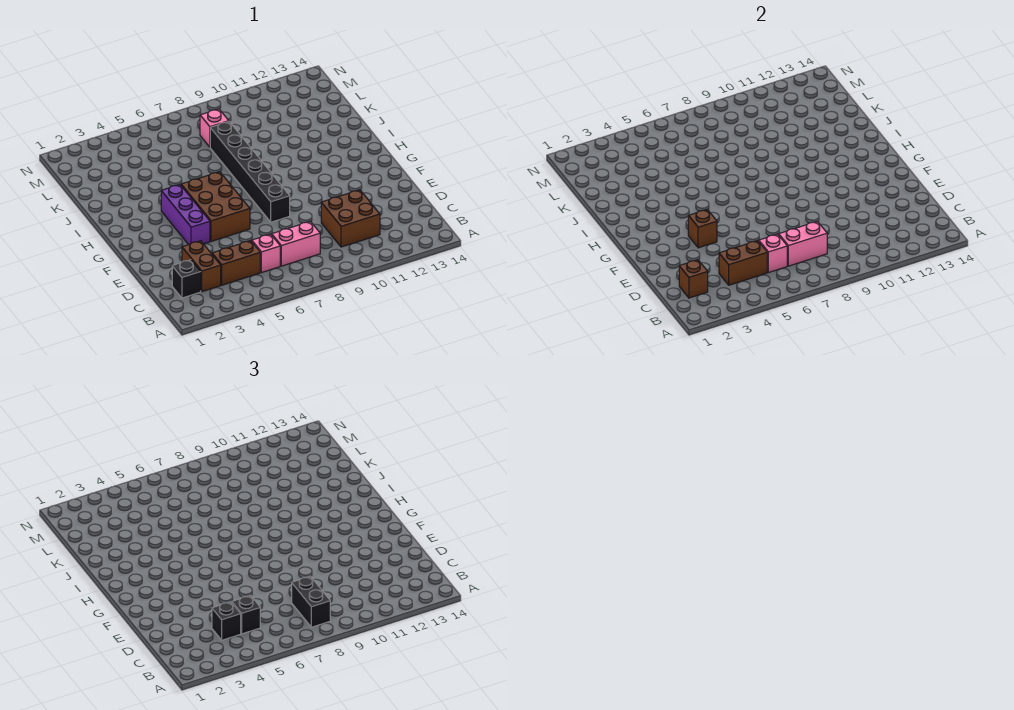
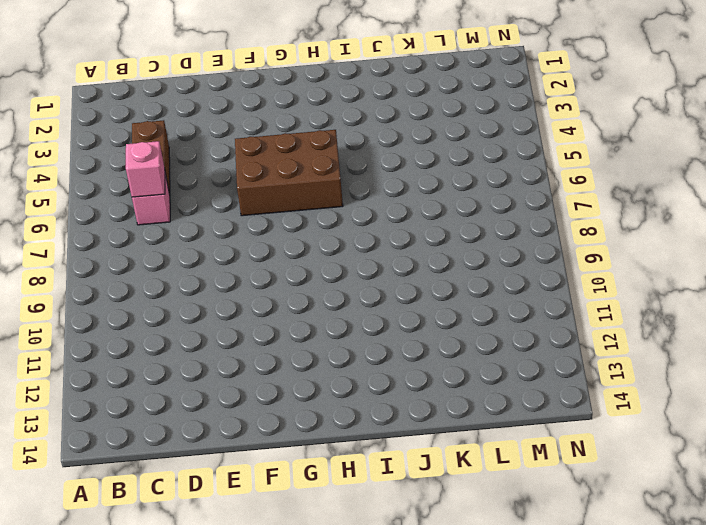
none -> black brick C2 level 1
none -> brown brick C3:D3 level 1
none -> pink brick C7:C8 level 1

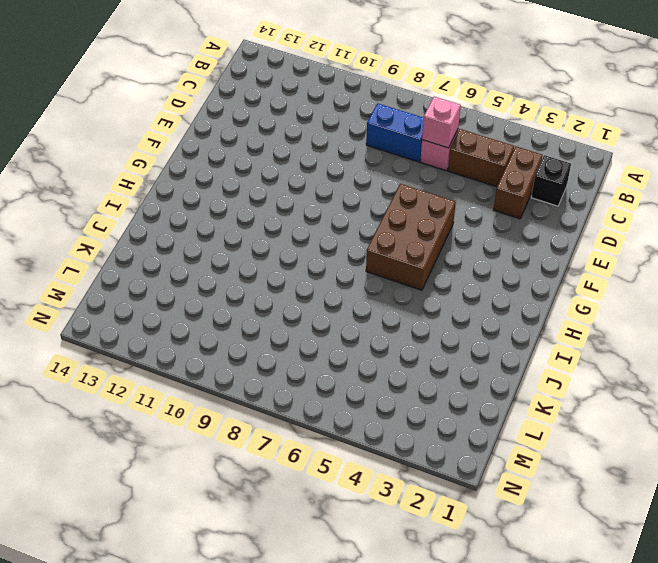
blue brick C7:C8 level 1 -> pink brick C7:C8 level 1
none -> brown brick C10:D11 level 1
none -> purple brick F4:H4 level 1
none -> black brick F8:K8 level 1

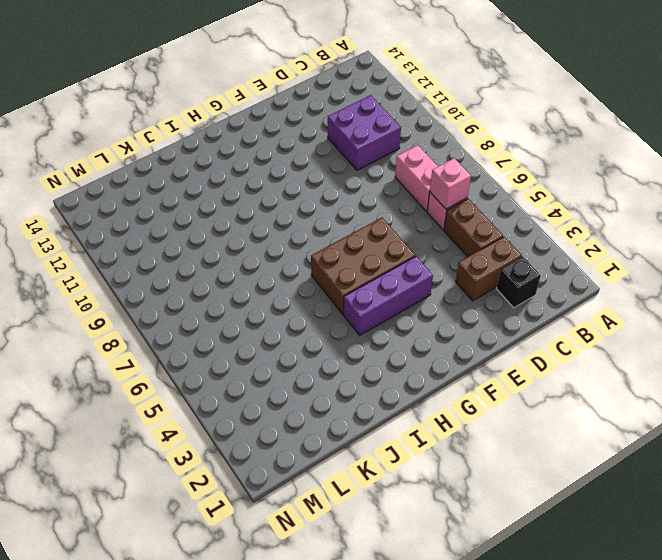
purple brick C10:D11 level 1 -> brown brick C10:D11 level 1
none -> black brick F8:K8 level 1
none -> pink brick L8 level 1
none -> brown brick C2 level 2

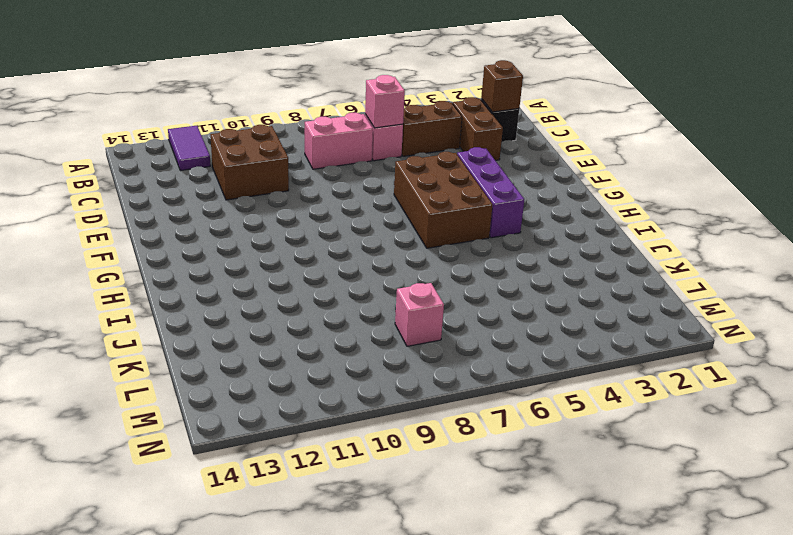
purple tile A12:B12 level 1 -> none
none -> black brick F8:K8 level 1
none -> brown brick C4:C5 level 2
none -> pink brick C7:C8 level 2

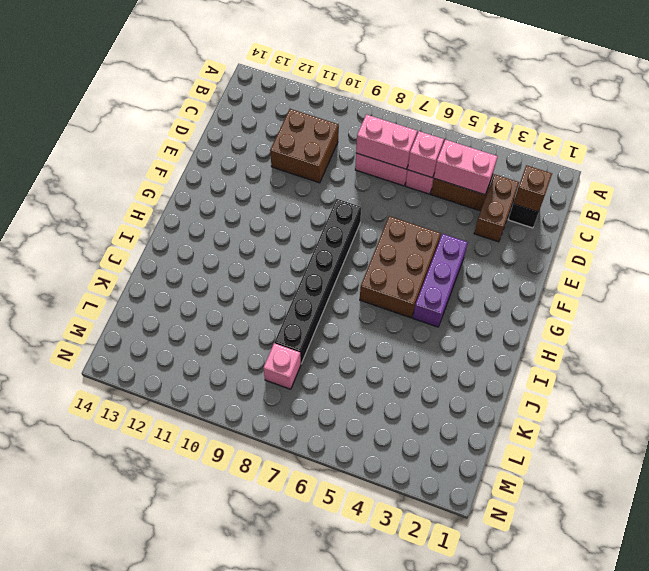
pink brick C4:C5 level 2 -> brown brick C4:C5 level 2
none -> brown brick F4 level 2
none -> black brick B8:C8 level 3
none -> black brick C4 level 3

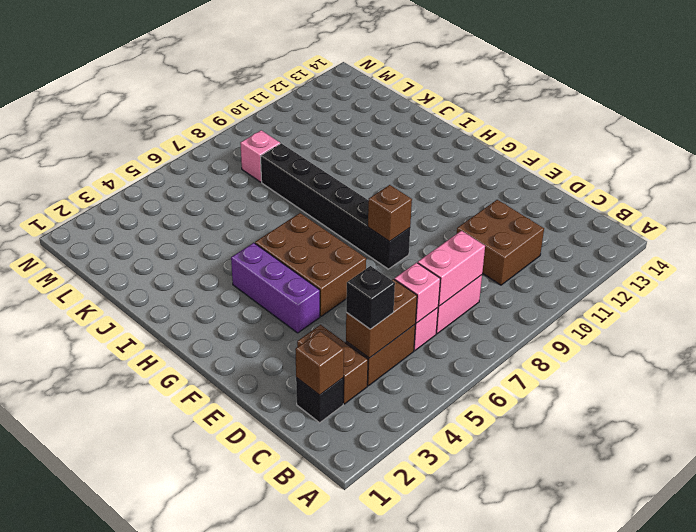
brown brick F8 level 2 -> brown brick F4 level 2
none -> black brick B8:C8 level 3
none -> black brick C5 level 3

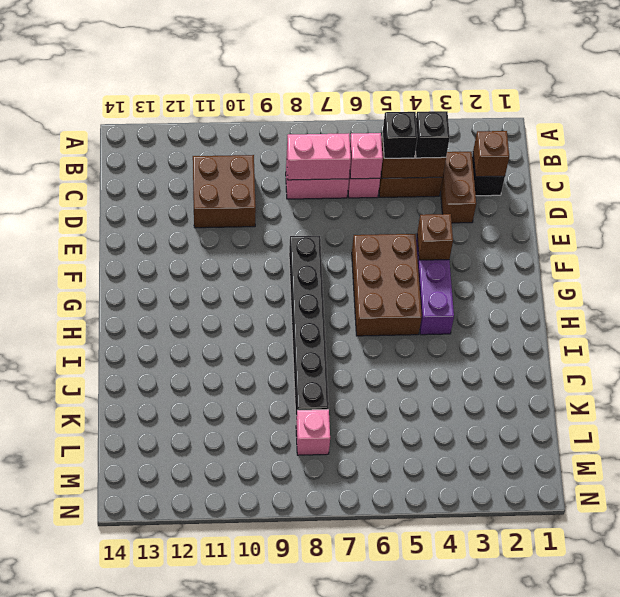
none -> black brick B8:C8 level 3

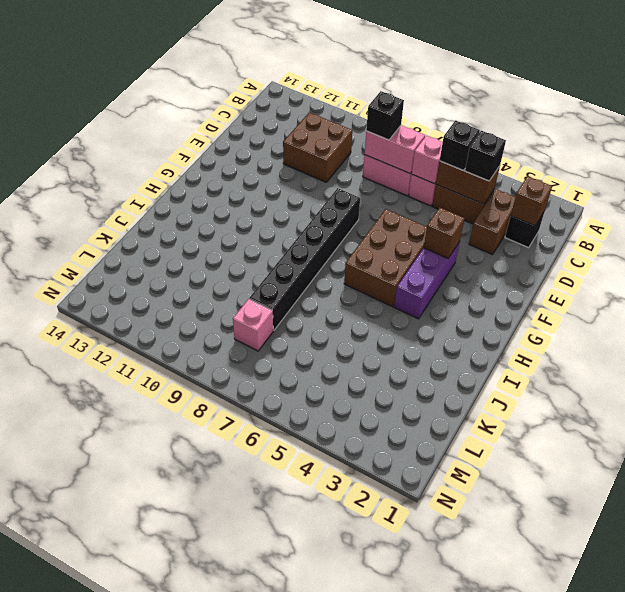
black brick C8 level 3 -> black brick B8:C8 level 3

